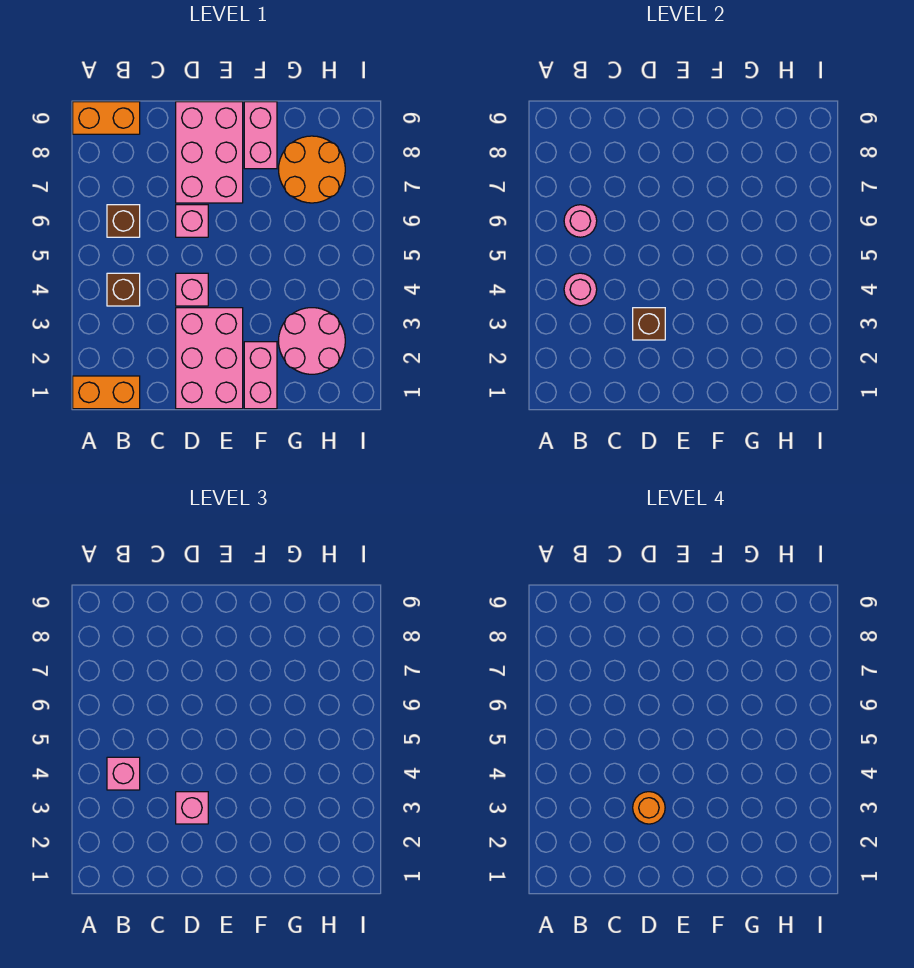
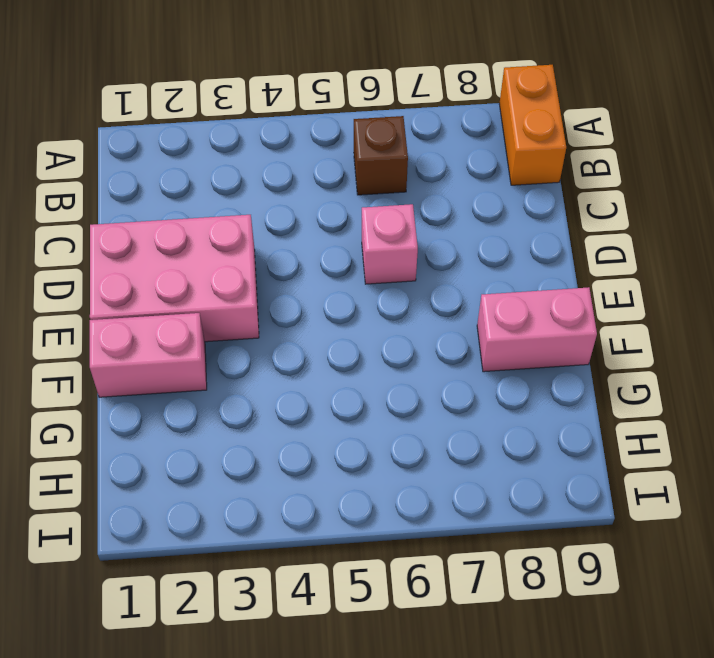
none -> orange brick A1:B1 level 1
none -> brown brick B4 level 1
none -> pink brick D4 level 1

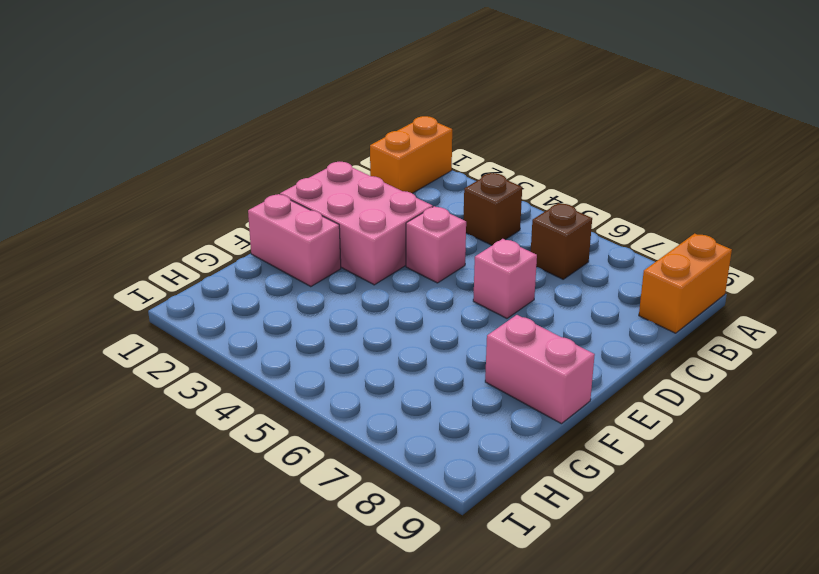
none -> pink brick D7:E9 level 1
none -> pink round brick G2:H3 level 1
none -> orange round brick G7:H8 level 1

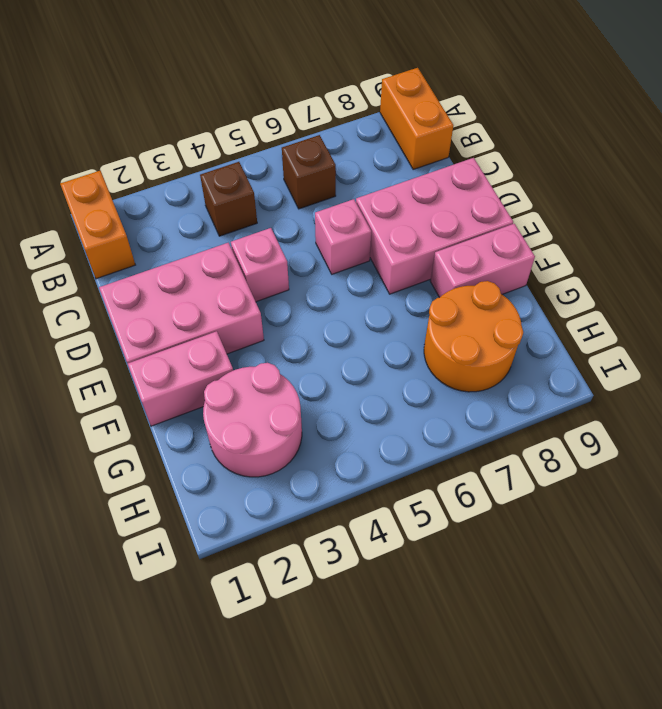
none -> pink round brick B4 level 2
none -> pink round brick B6 level 2
none -> brown brick D3 level 2

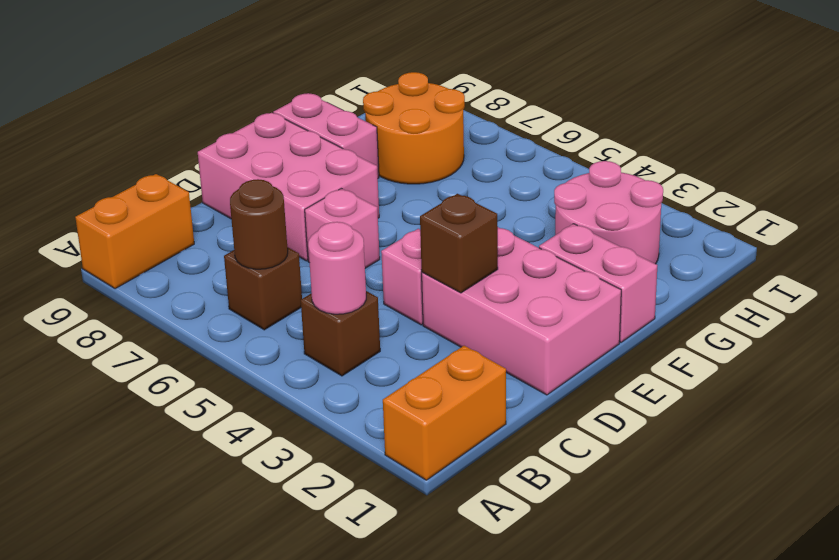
brown round brick B6 level 2 -> pink round brick B6 level 2
none -> pink brick B4 level 3
none -> pink brick D3 level 3
none -> orange round brick D3 level 4

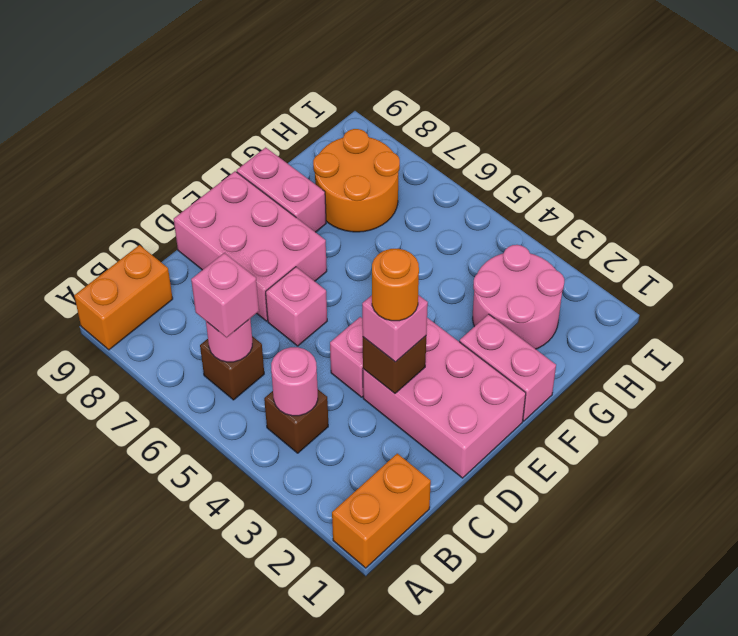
pink brick B6 level 3 -> pink brick B4 level 3

